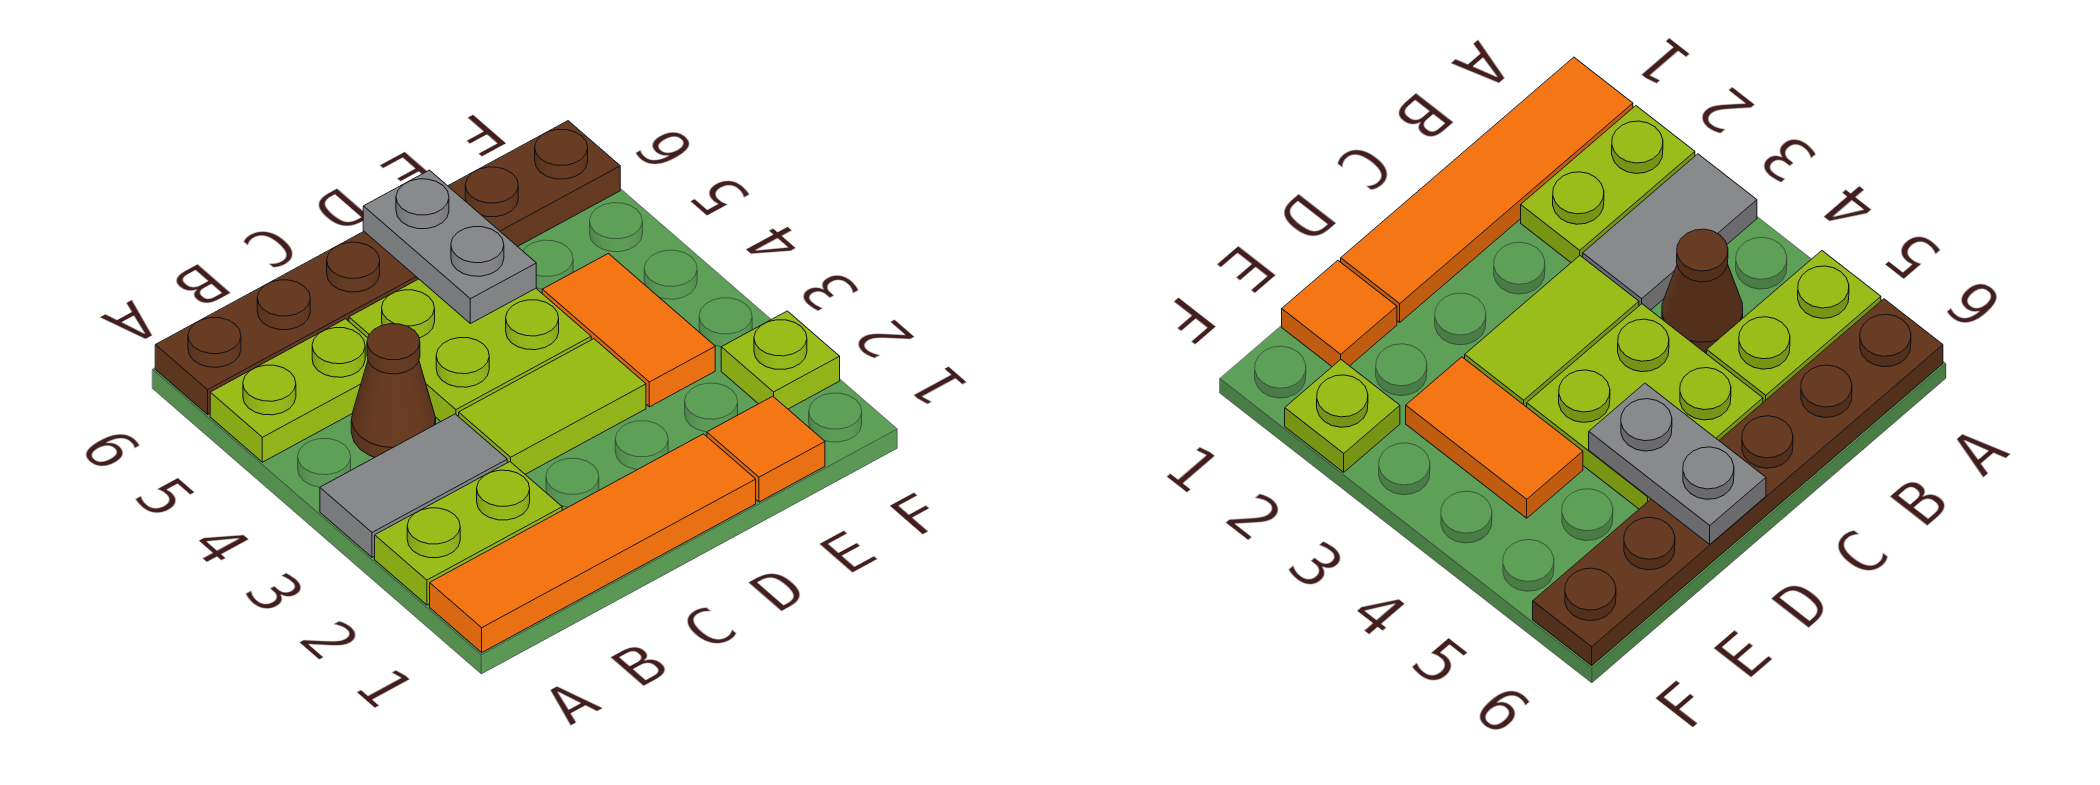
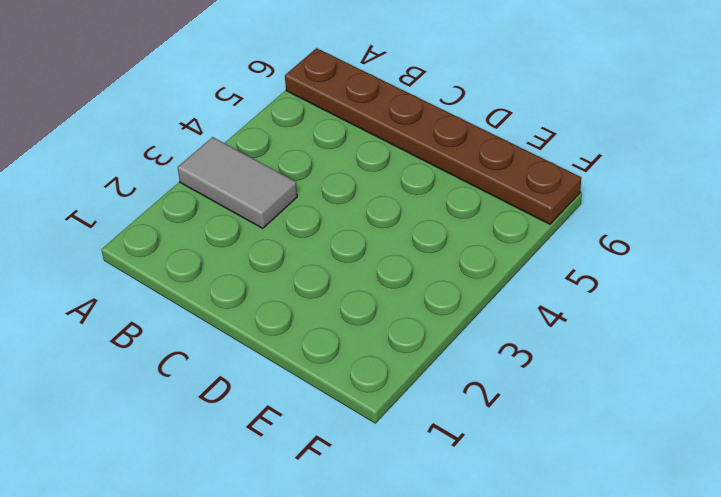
none -> orange tile A1:D1 level 1
none -> lime plate A2:B2 level 1
none -> lime plate A5:B5 level 1

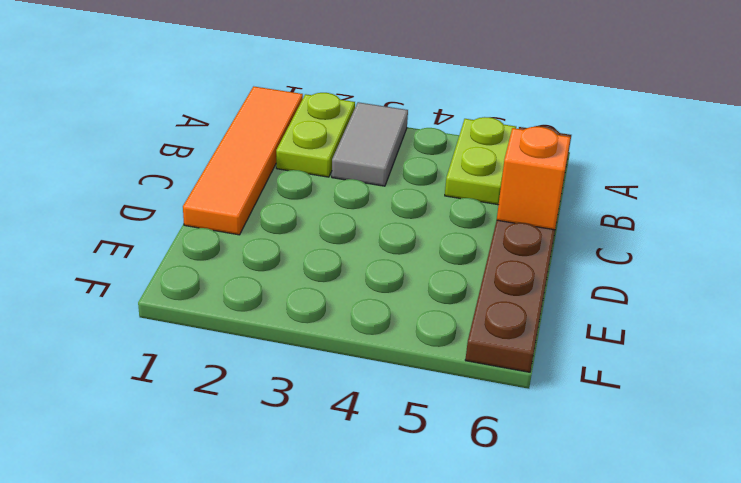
orange brick C6 level 2 -> none
none -> brown cone B4 level 1
none -> lime tile C3:D3 level 1
none -> lime plate C4:D5 level 1

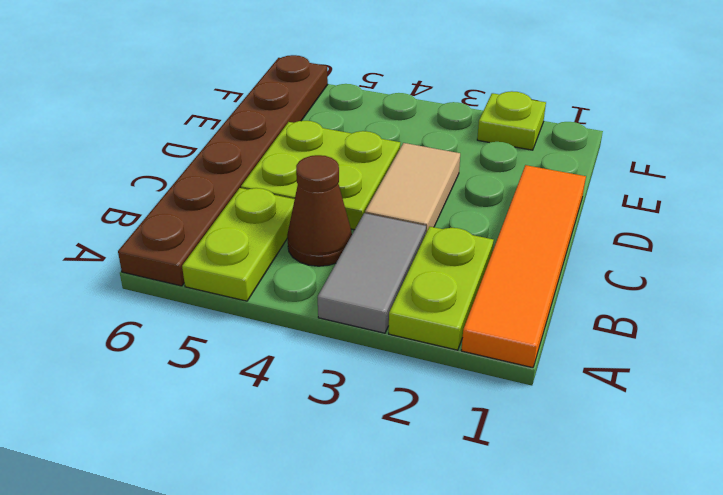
tan tile C3:D3 level 1 -> lime tile C3:D3 level 1
none -> orange tile E1 level 1
none -> orange tile E3:E4 level 1
none -> grey plate D5:D6 level 2

